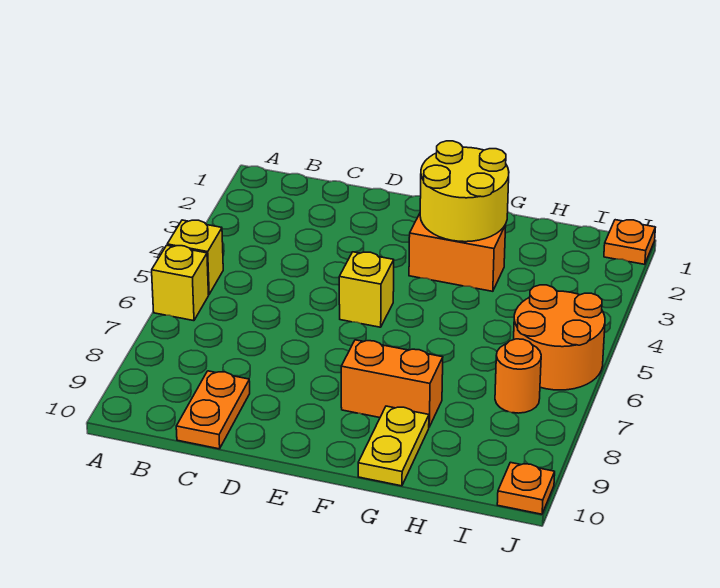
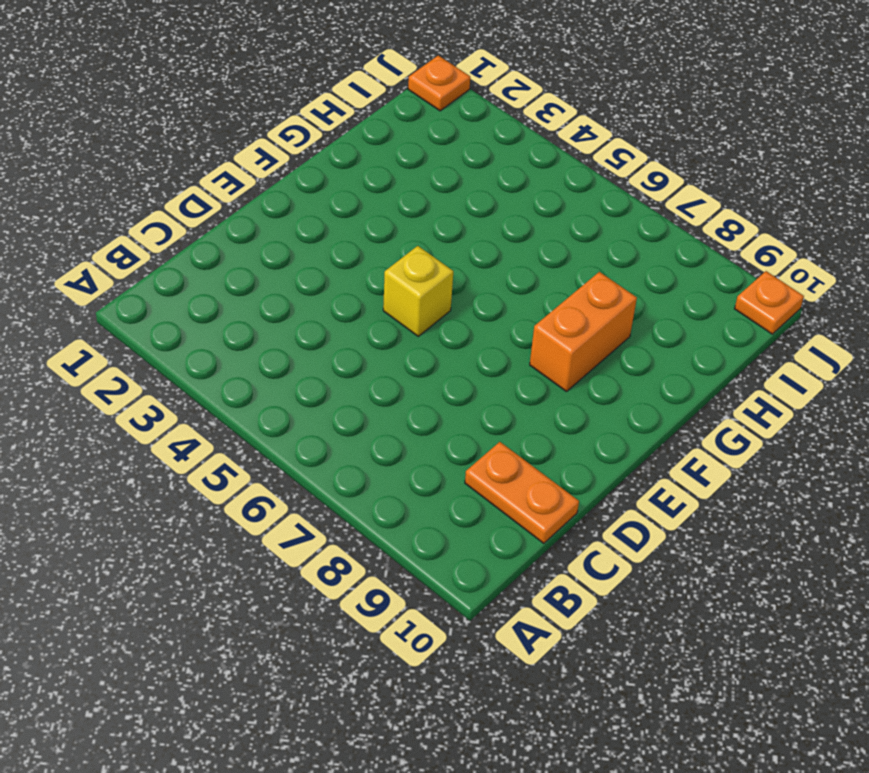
none -> yellow brick A5 level 1
none -> yellow brick A6 level 1
none -> orange brick F3:G3 level 1

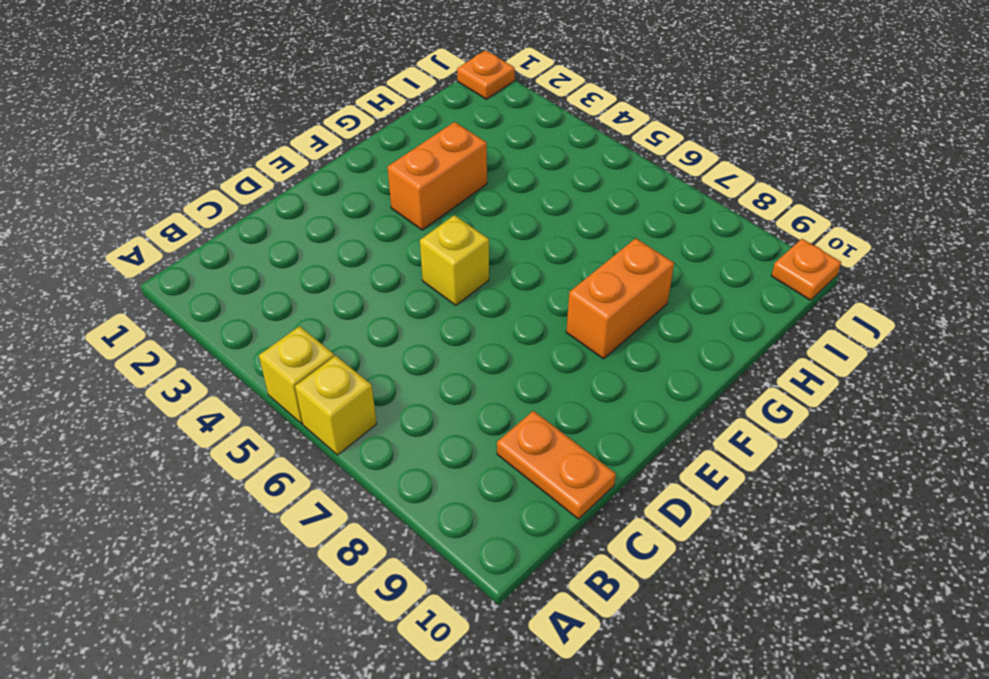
none -> yellow plate G9:G10 level 1
none -> orange round brick I5:J6 level 1
none -> orange round brick I7 level 1

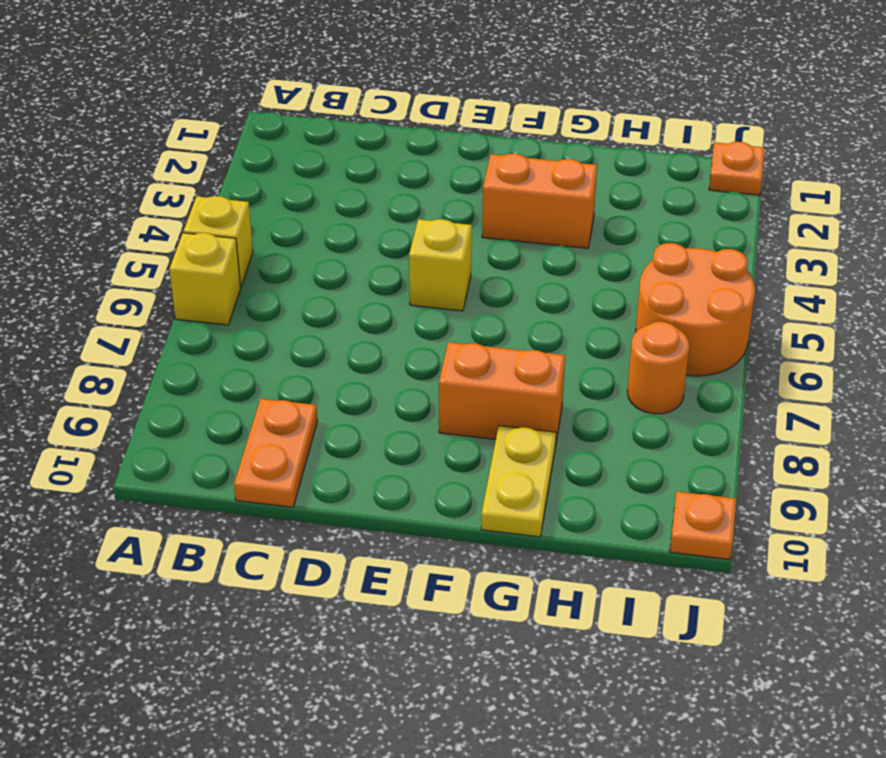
none -> yellow round brick F2:G3 level 2

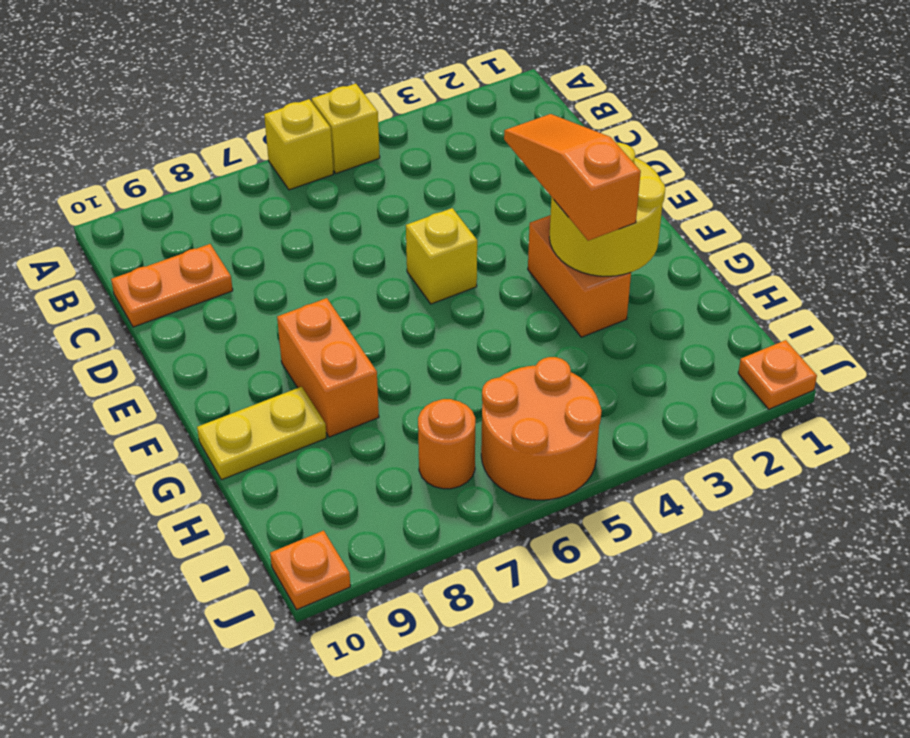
orange slope E3:G3 level 3 top G -> none

